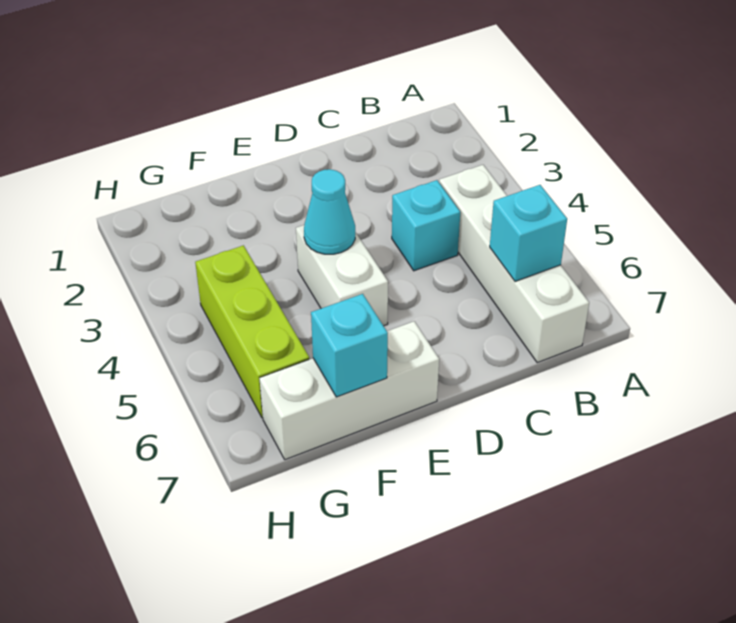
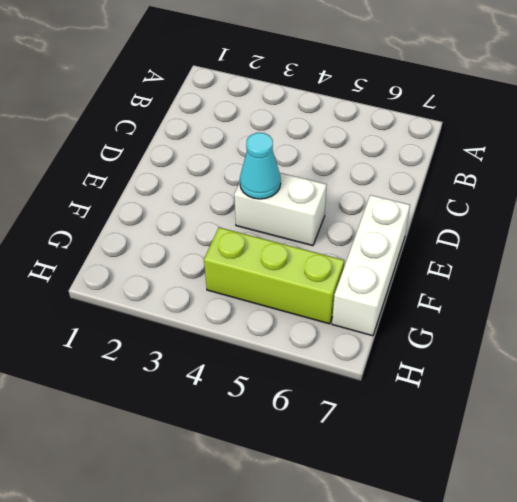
none -> white brick B4:B7 level 1
none -> cyan brick C4 level 1

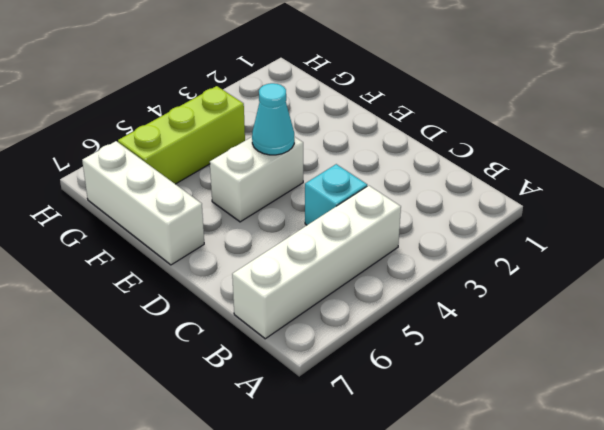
none -> cyan brick B6 level 2
none -> cyan brick F7 level 2

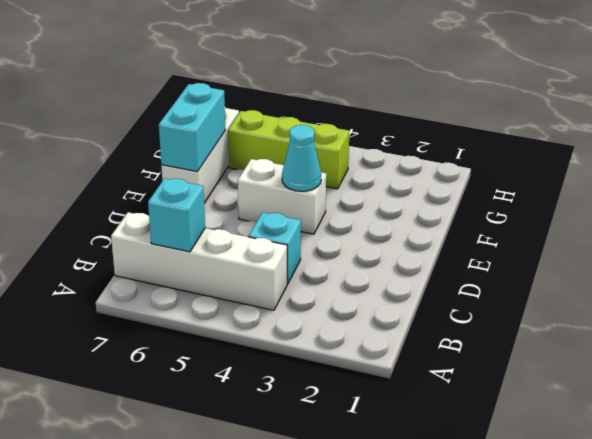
cyan brick E7:F7 level 2 -> cyan brick F7 level 2

